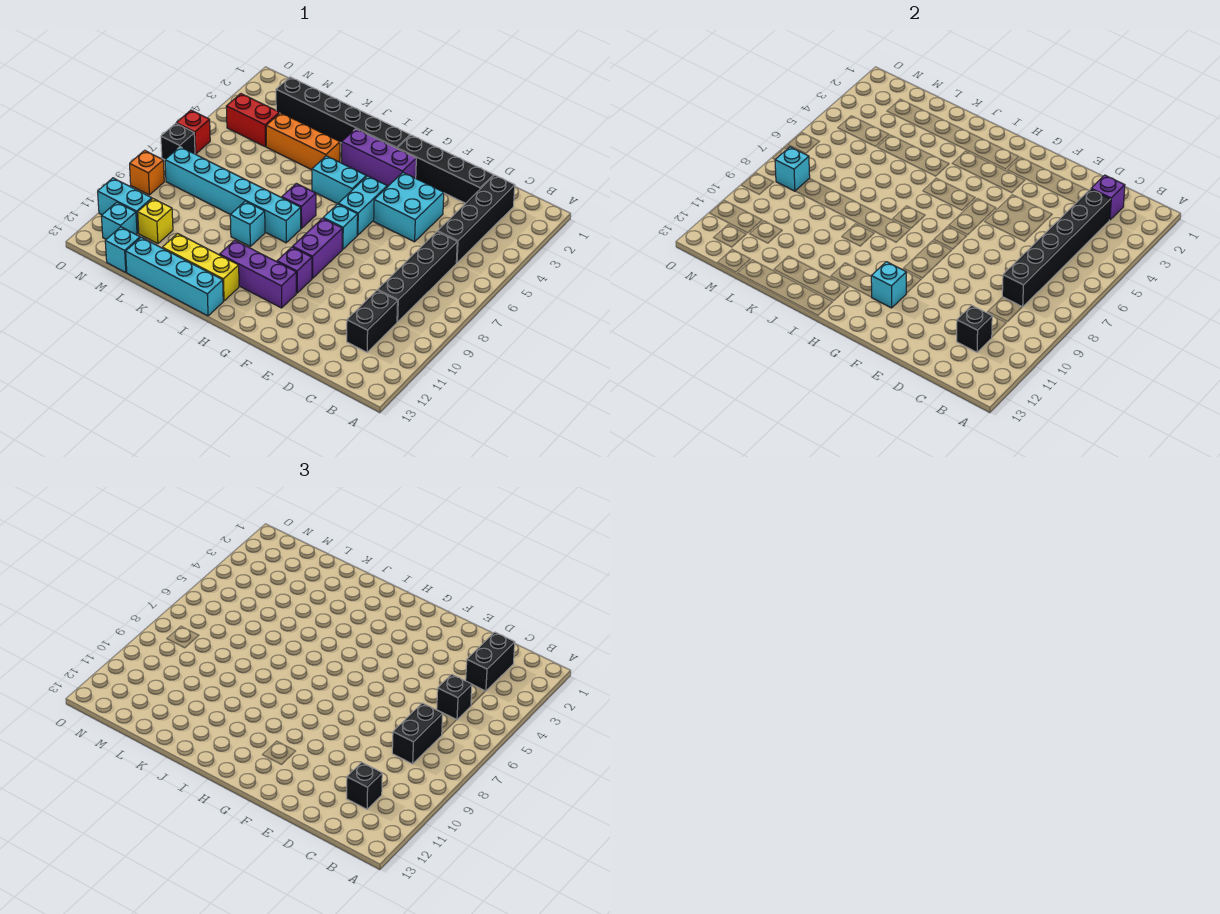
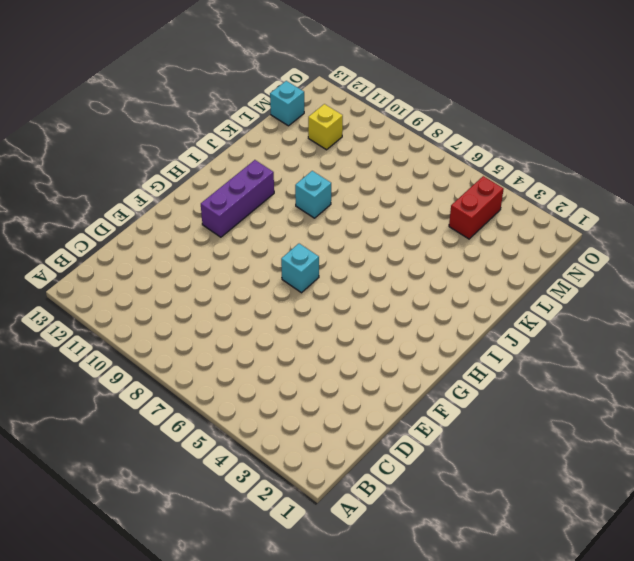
none -> black brick C2:C5 level 1
none -> black brick C6:C9 level 1
none -> black brick C10:C11 level 1
none -> black brick D2:G2 level 1

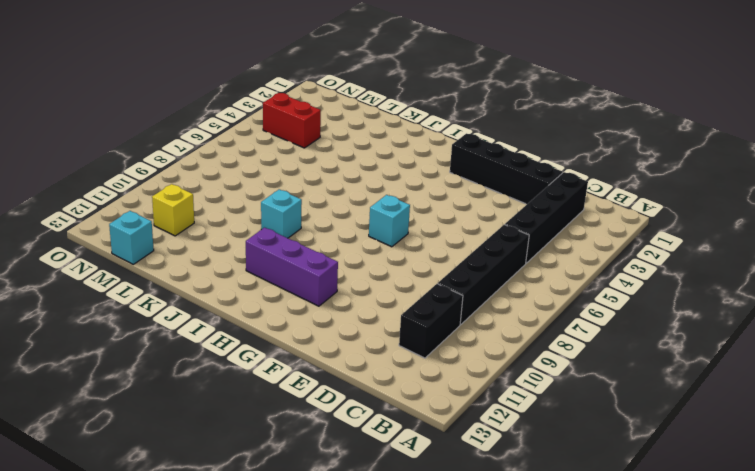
none -> cyan brick E4:F5 level 1
none -> purple brick G3:I3 level 1
none -> cyan brick G5:G6 level 1
none -> purple brick G8:G9 level 1

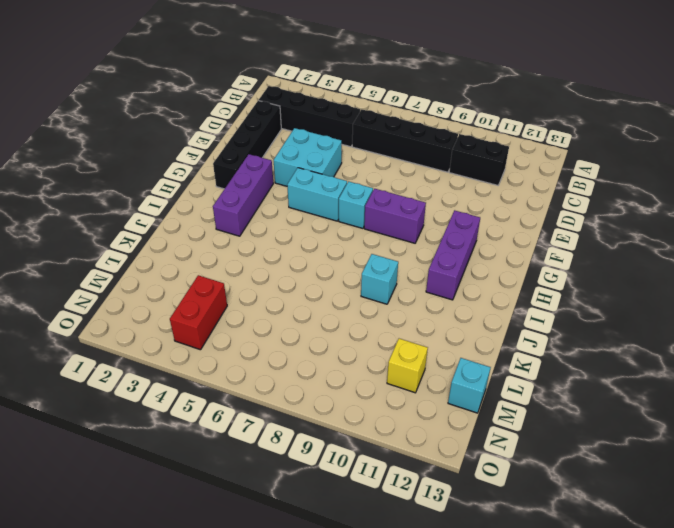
none -> purple brick G10 level 1
none -> black brick H2:M2 level 1
none -> cyan brick H5:I5 level 1
none -> purple brick I7 level 1

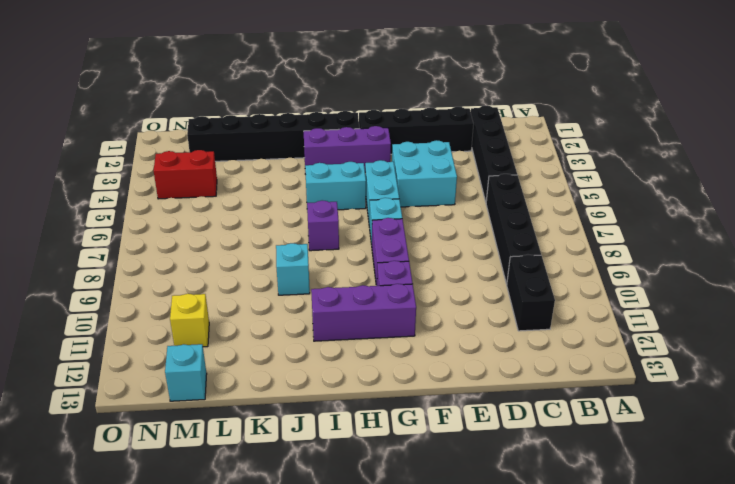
none -> cyan brick I8:N8 level 1
none -> yellow brick I12:K12 level 1
none -> cyan brick I13:L13 level 1
none -> orange brick J4:L4 level 1

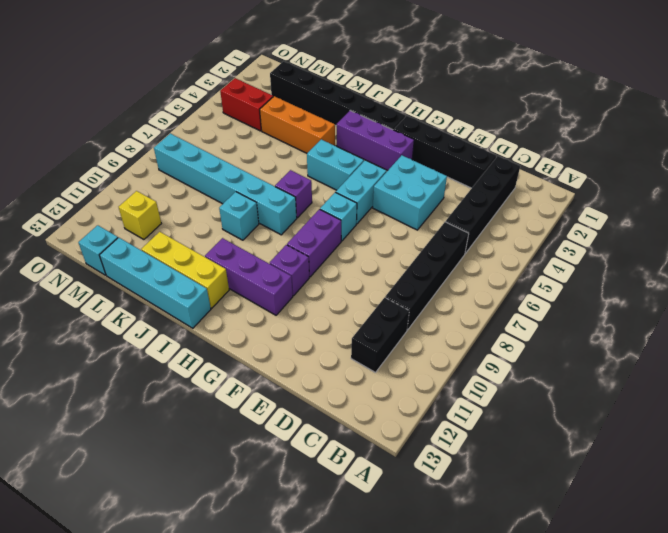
none -> cyan brick N11:O11 level 1
none -> cyan brick N12 level 1
none -> red brick O6 level 1
none -> black brick O7 level 1

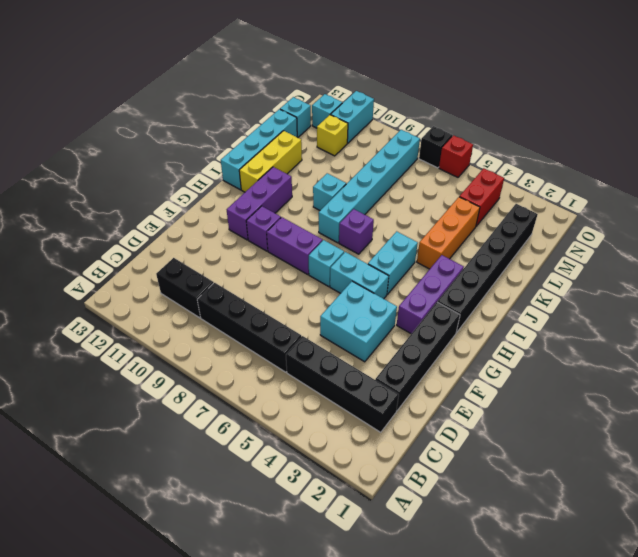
none -> orange brick O9 level 1
none -> purple brick C2 level 2
none -> black brick C3:C8 level 2
none -> black brick C11 level 2

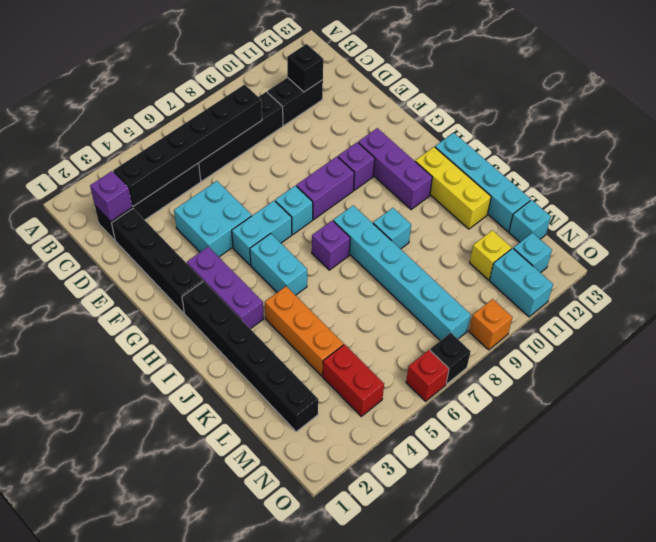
none -> cyan brick G11 level 2
none -> cyan brick N8 level 2
none -> black brick C2:C3 level 3
none -> black brick C5 level 3

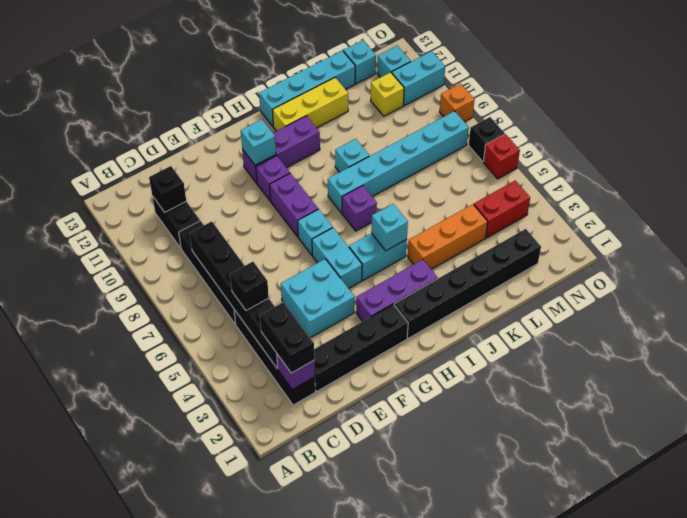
cyan brick I5 level 2 -> cyan brick N8 level 2
none -> black brick C7:C8 level 3
none -> black brick C11 level 3

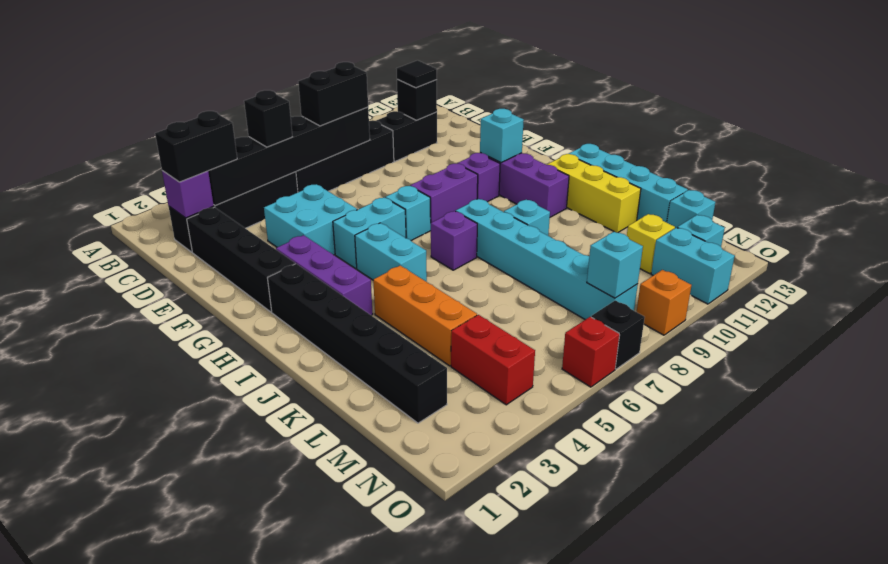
black tile C11 level 3 -> black brick C11 level 3

